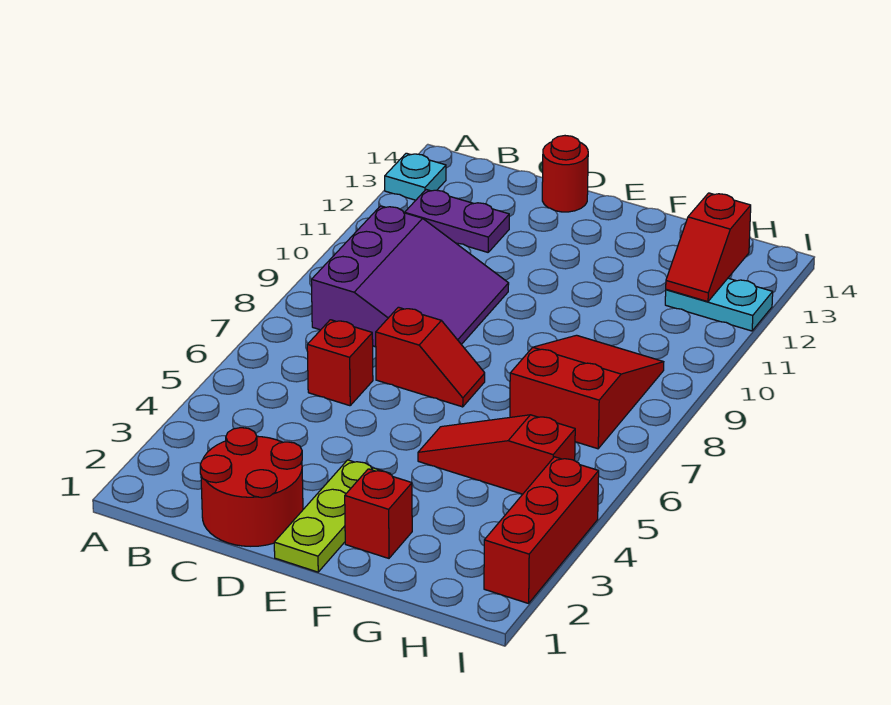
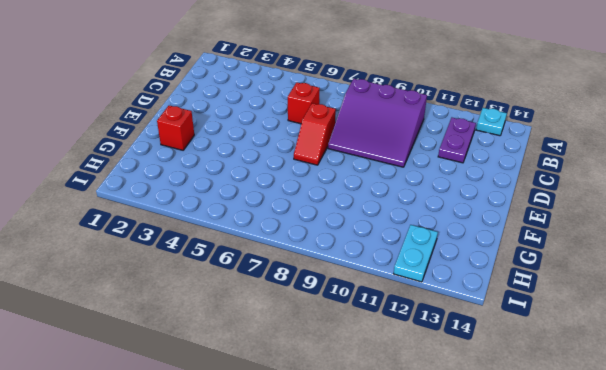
none -> red round brick C1:D2 level 1
none -> red round brick D14 level 1
none -> lime plate E1:E3 level 1

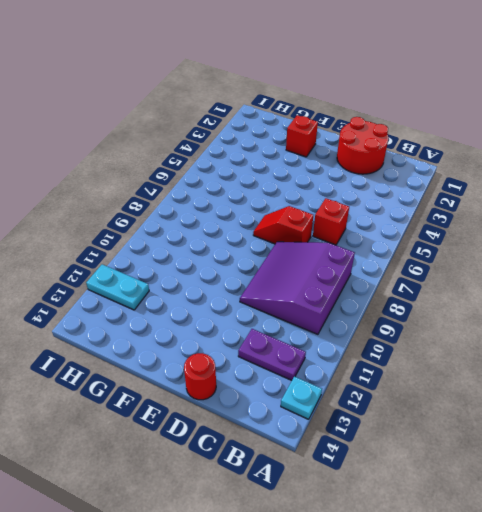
none -> lime plate E1:E3 level 1
none -> red slope F5:H5 level 1 top H
none -> red slope G7:H9 level 1 top 7

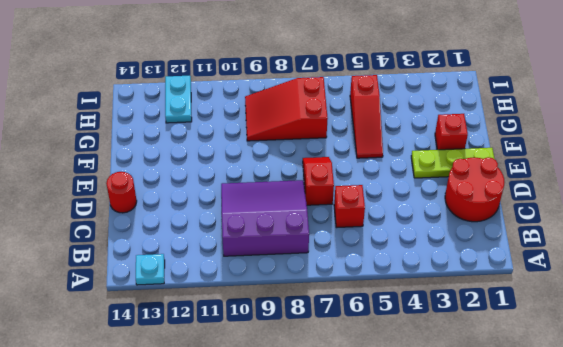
none -> purple plate B12:C12 level 1
none -> red brick I2:I4 level 1
none -> red slope H12:H13 level 2 top 13

